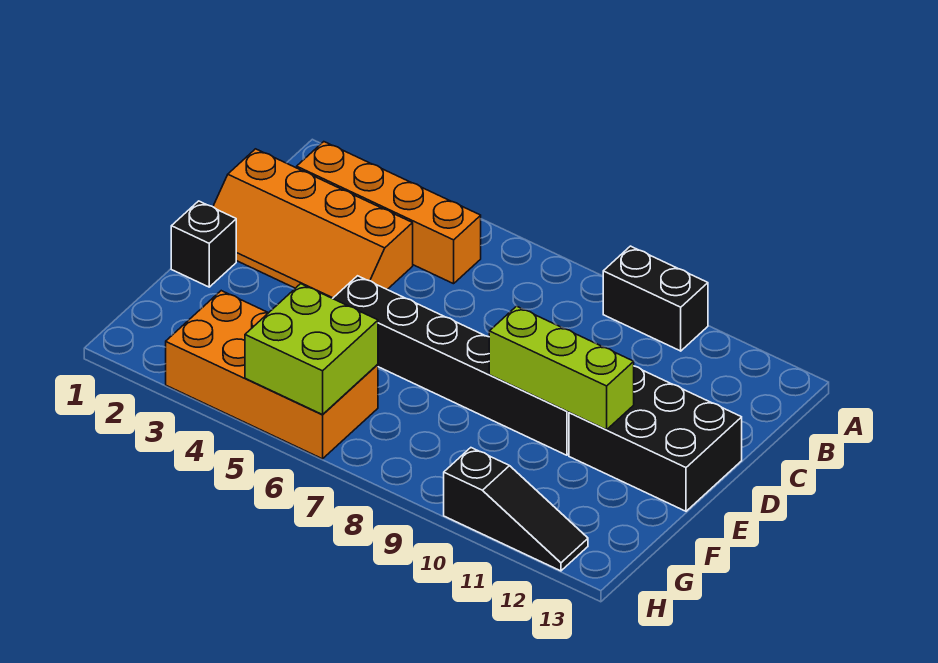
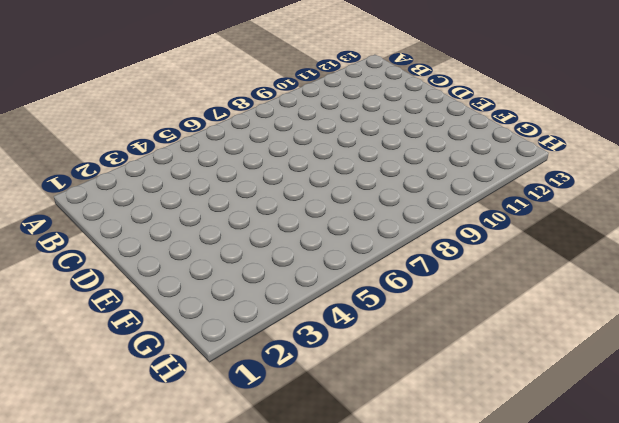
none -> black brick A9:A10 level 1
none -> orange brick B2:B5 level 1

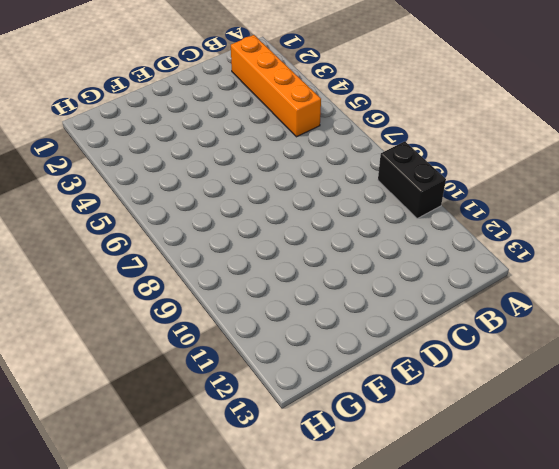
none -> orange slope C1:D4 level 1 top C
none -> black brick D11:E13 level 1

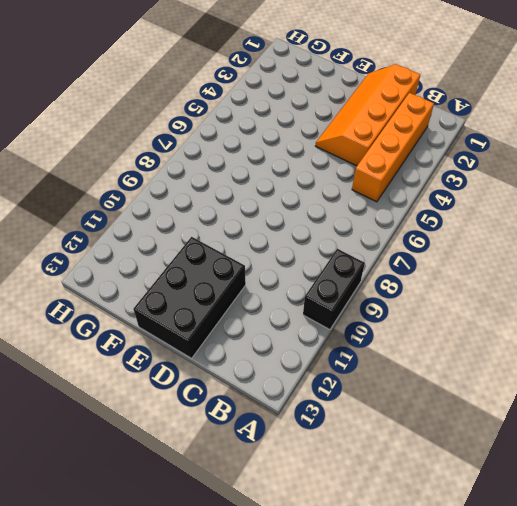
none -> black brick E1 level 1
none -> black brick E5:E10 level 1

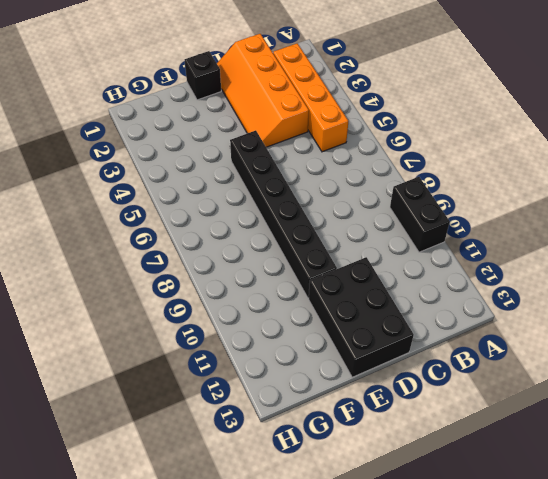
none -> orange brick G3:H6 level 1
none -> black slope H10:H12 level 1 top 10

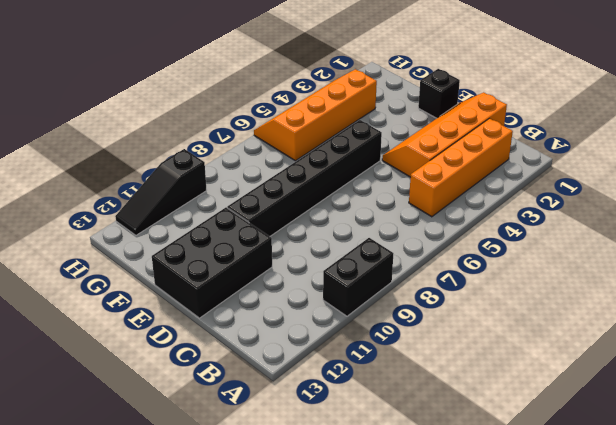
orange slope G3:H6 level 1 top G -> orange brick G3:H6 level 1
none -> lime brick E9:E11 level 2
none -> lime brick G5:H6 level 2

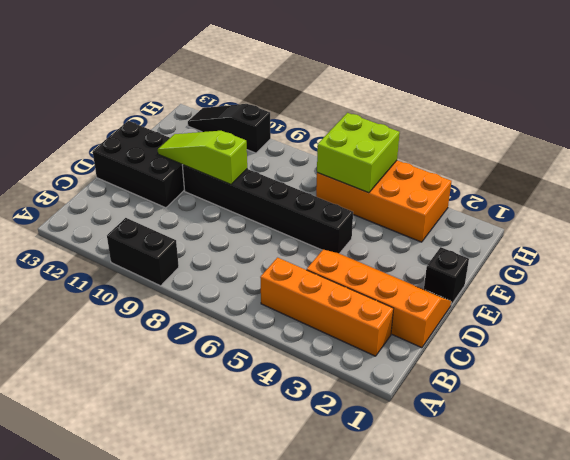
lime slope E9:E11 level 2 top 9 -> lime brick E9:E11 level 2

